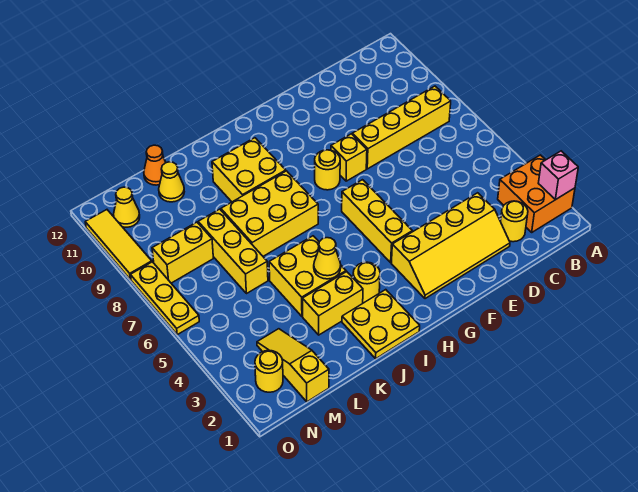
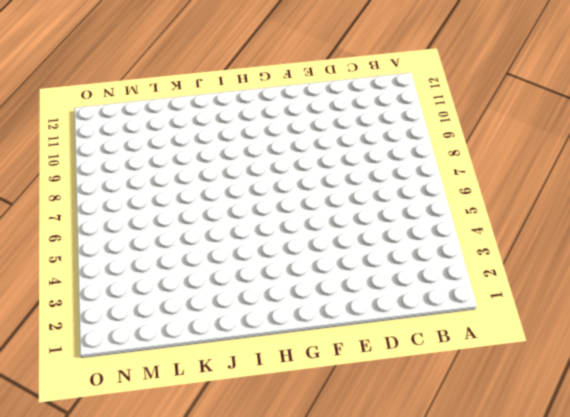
none -> orange brick A2:B3 level 1
none -> yellow brick B8:E8 level 1
none -> yellow round brick C2 level 1

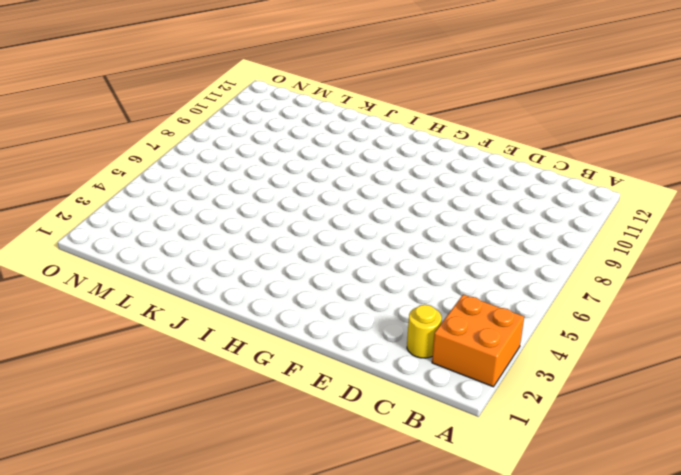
none -> yellow brick B8:E8 level 1
none -> yellow slope D2:G3 level 1 top 3
none -> yellow brick F8 level 1

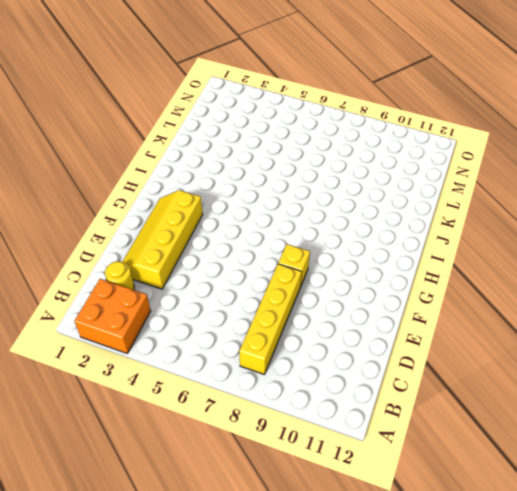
none -> yellow brick G4:G6 level 1
none -> yellow round brick G8 level 1
none -> yellow plate I1:J2 level 1

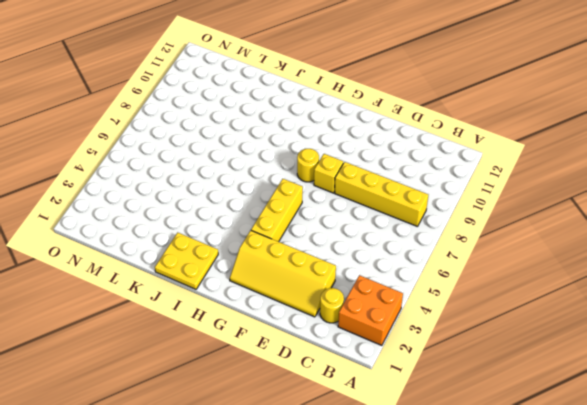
none -> yellow round brick I3 level 1
none -> yellow brick I7:K8 level 1
none -> yellow brick I9:J10 level 1

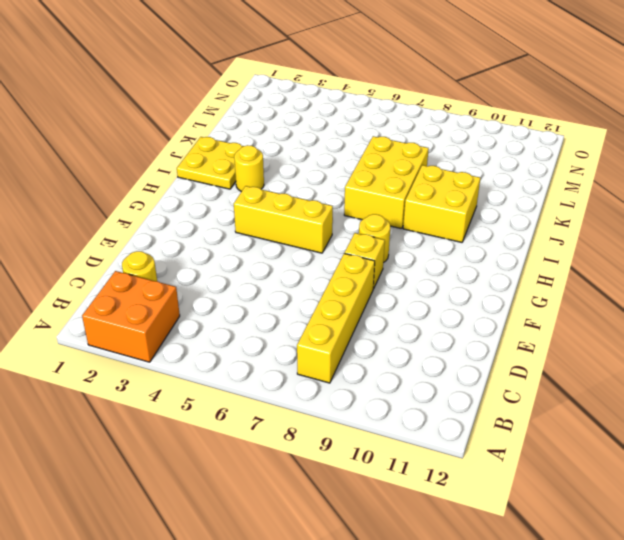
none -> yellow slope D2:G3 level 1 top 3
none -> yellow brick J3:K3 level 1
none -> yellow brick J4:K5 level 1

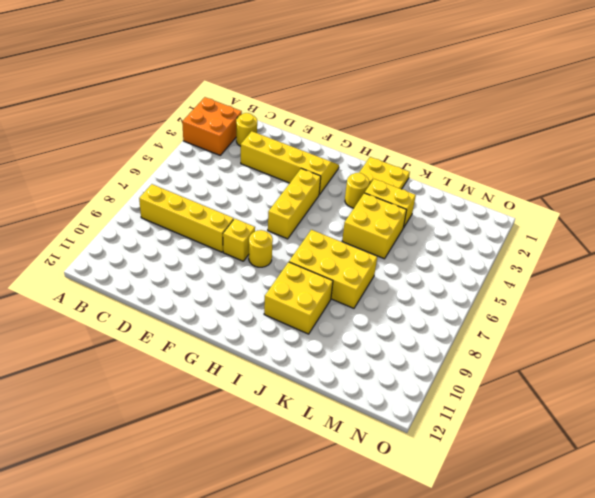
none -> yellow brick L6:L8 level 1
none -> yellow cone L11 level 1
none -> orange cone L12 level 1

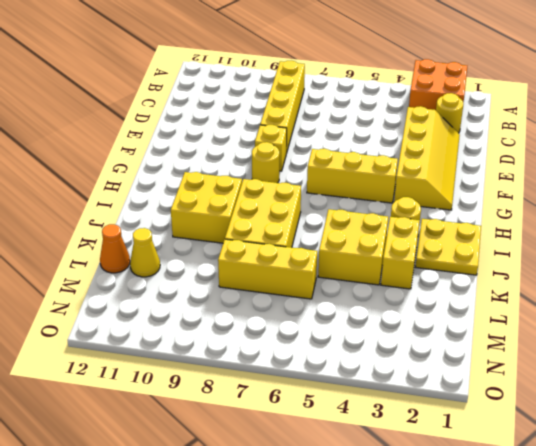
none -> yellow slope M1:M3 level 1 top 1
none -> yellow brick M8:N8 level 1
none -> yellow round brick N2 level 1

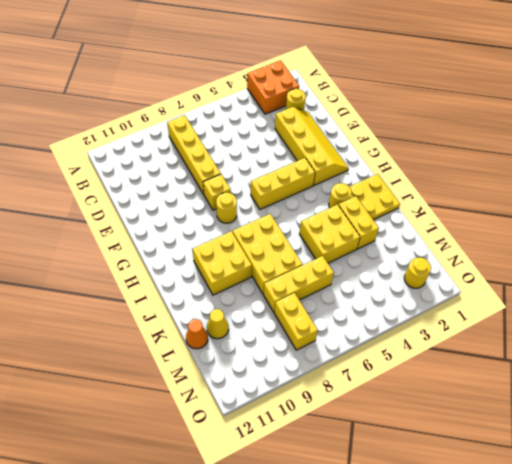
none -> yellow slope M1:M3 level 1 top 1
none -> yellow cone N11 level 1
none -> yellow plate O6:O8 level 1

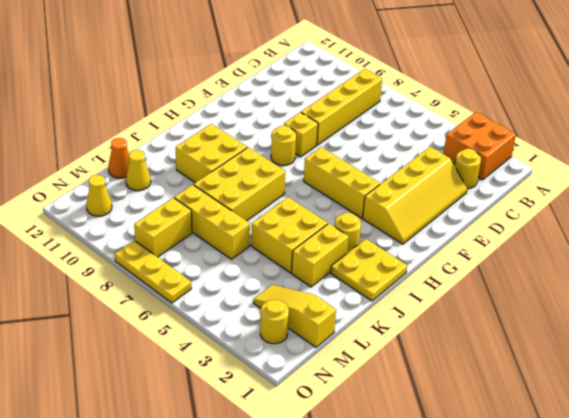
none -> yellow tile O9:O11 level 1
none -> pink brick A2 level 2
none -> yellow cone J4 level 2

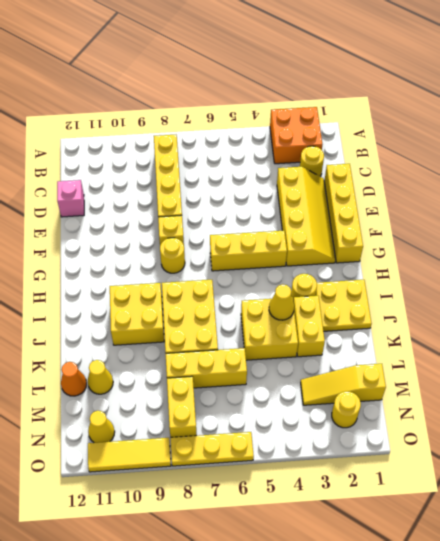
yellow brick D1:G1 level 1 -> none
pink brick D12 level 1 -> pink brick A2 level 2

